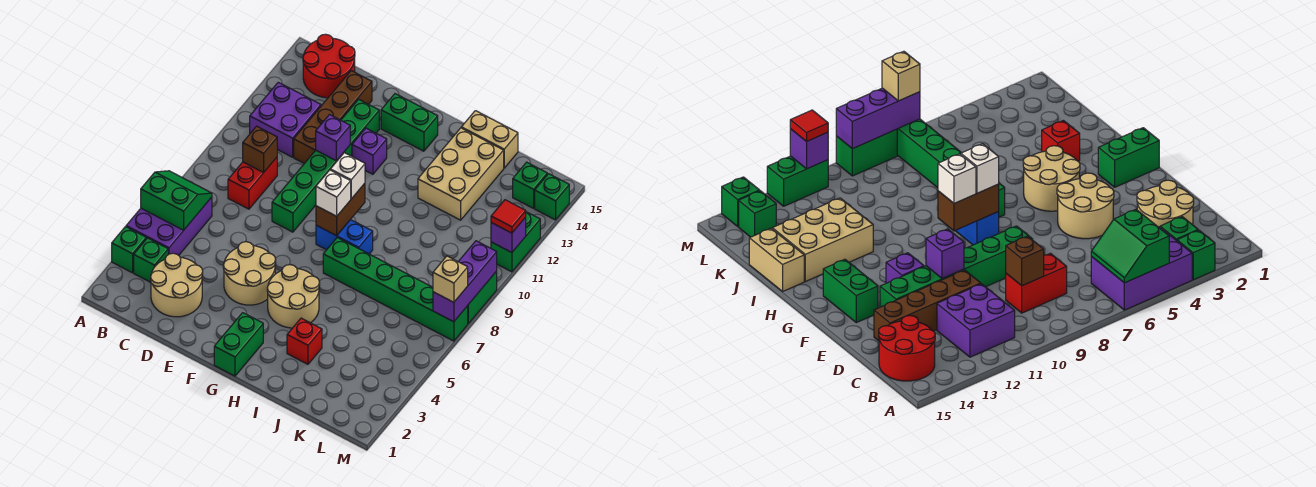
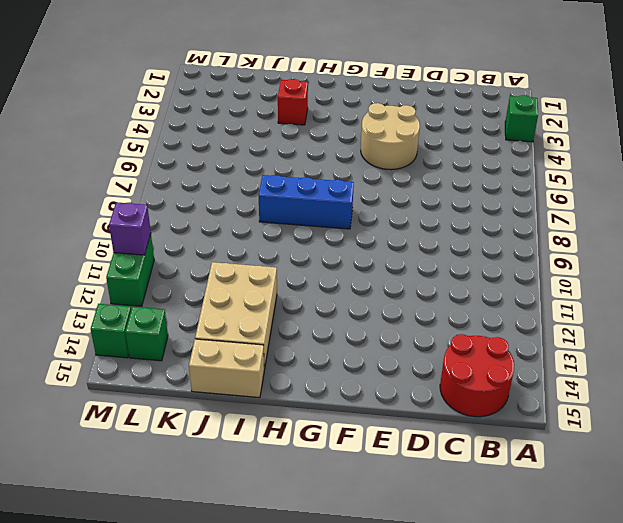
blue brick G8:I8 level 1 -> blue brick G8:H8 level 1
none -> purple brick A4:B6 level 1
none -> green brick B3 level 1
none -> purple brick B11:C12 level 1
none -> tan round brick C2:D3 level 1

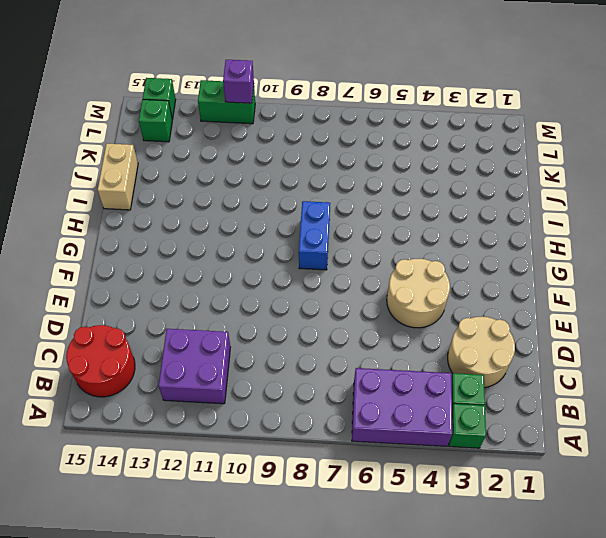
none -> red brick C8:C9 level 1
none -> brown brick D11:D14 level 1
none -> green brick E8:E13 level 1
none -> purple brick F12 level 1

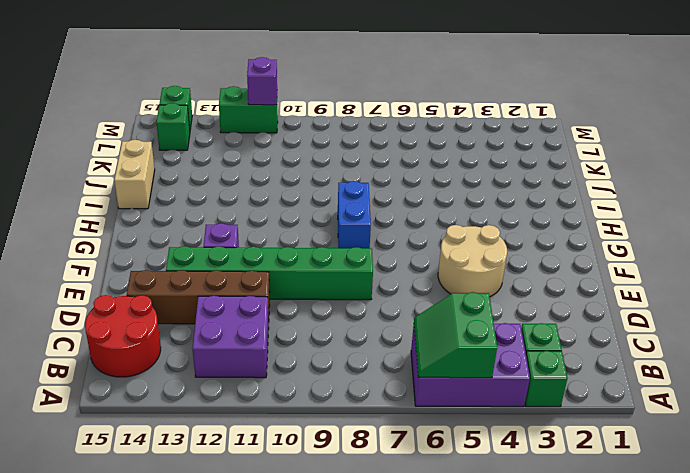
none -> tan round brick C2:D3 level 1
none -> red brick C8:C9 level 1
none -> green brick F14:G14 level 1
none -> green brick G1:G2 level 1

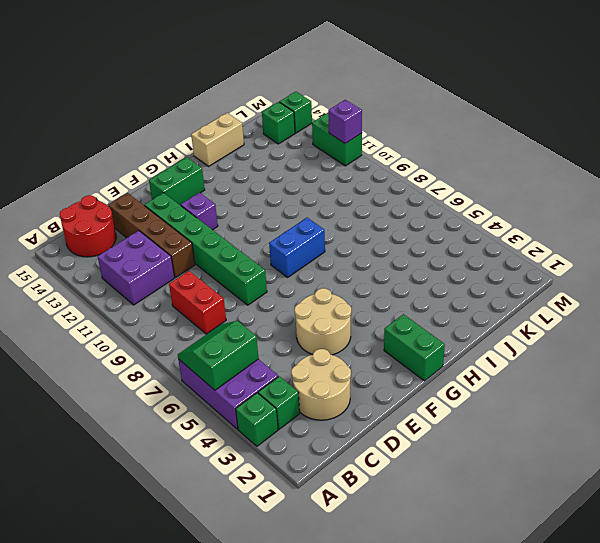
none -> tan round brick G4:H5 level 1
none -> green brick H7:M7 level 1
none -> red brick I3 level 1
none -> tan brick I12:J14 level 1

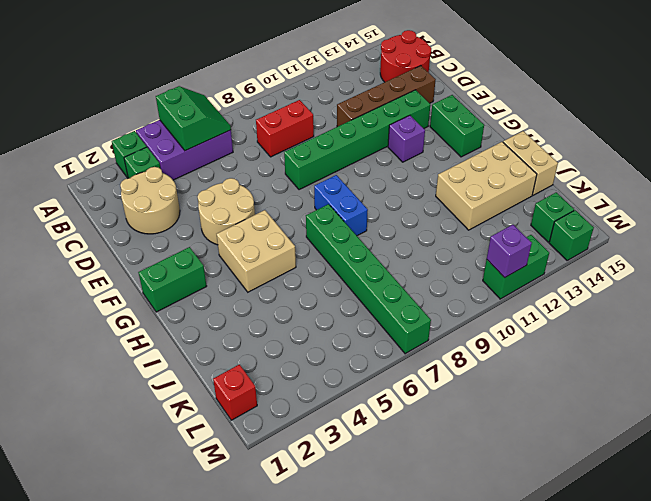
tan brick G4:H5 level 1 -> tan round brick G4:H5 level 1
red brick L1 level 1 -> red brick I3 level 1
none -> purple brick B11:C12 level 1
none -> green brick M8:M9 level 1
none -> brown brick C9 level 2
none -> purple brick E11 level 2

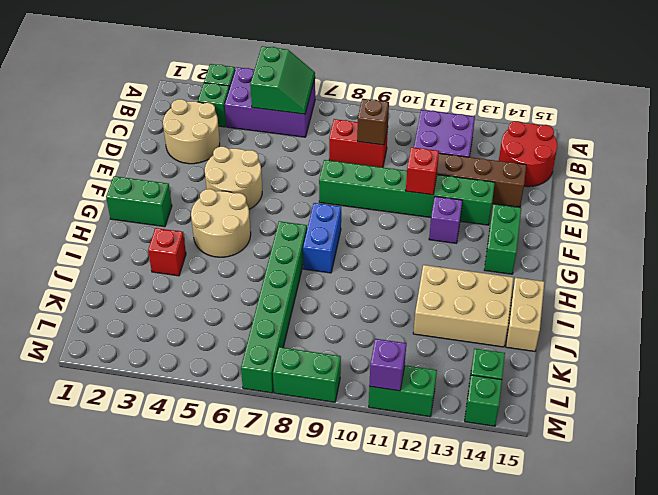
red brick E11 level 2 -> purple brick E11 level 2
none -> brown brick G8:G9 level 2
none -> purple brick M7:M9 level 2
none -> white brick G8 level 3
none -> white brick G9 level 3

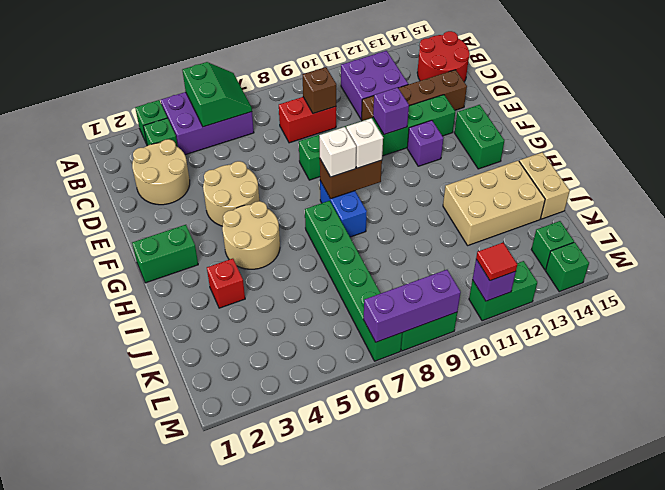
none -> tan brick M7 level 3

